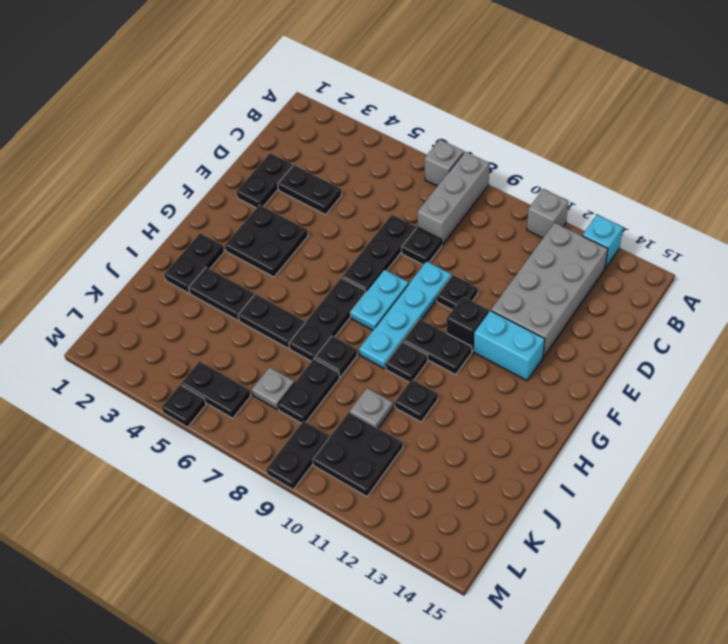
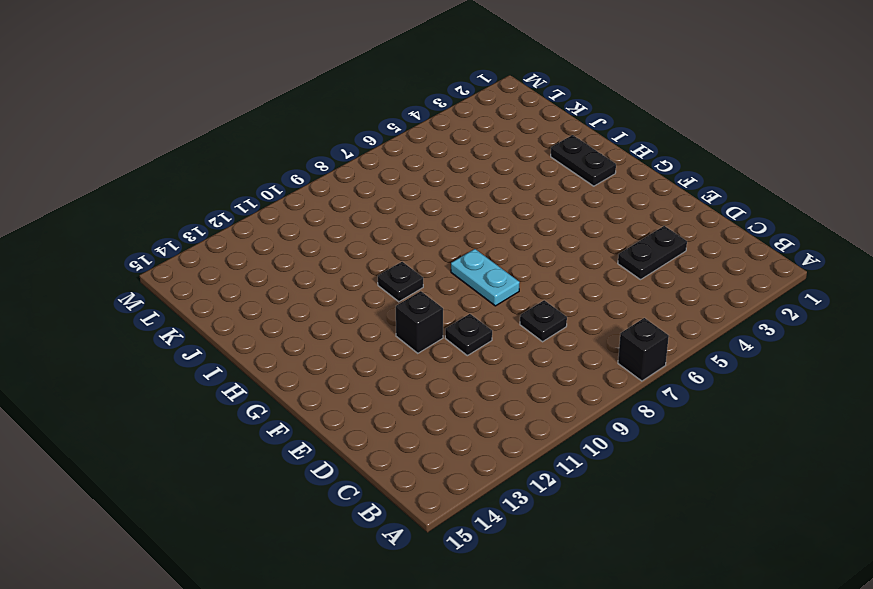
black brick A7 level 1 -> grey brick A7 level 1
none -> grey brick A8:C8 level 1
none -> grey brick A11 level 1
none -> cyan brick A13 level 1
none -> grey brick B12:E13 level 1

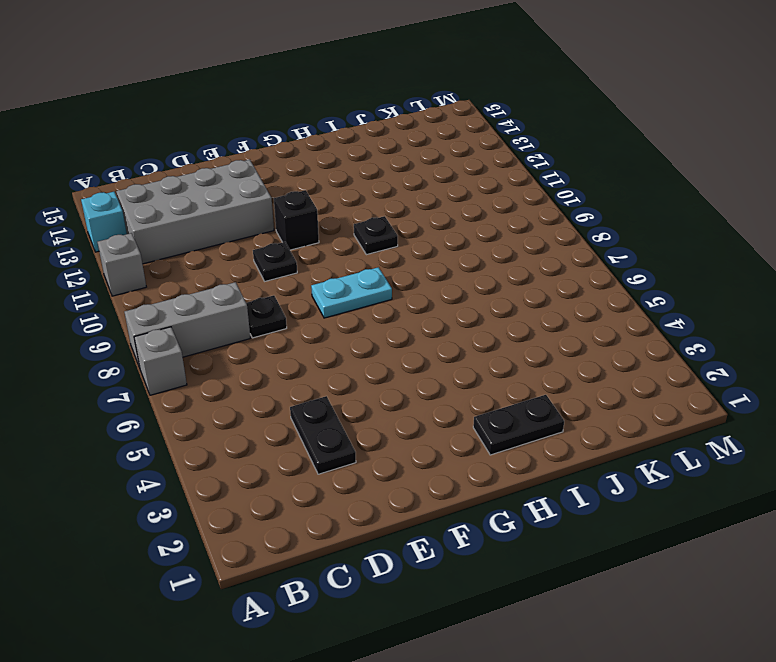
none -> black plate D2:E2 level 1
none -> black plate D7:F7 level 1
none -> cyan plate E9:H9 level 1
none -> black plate F3:G4 level 1

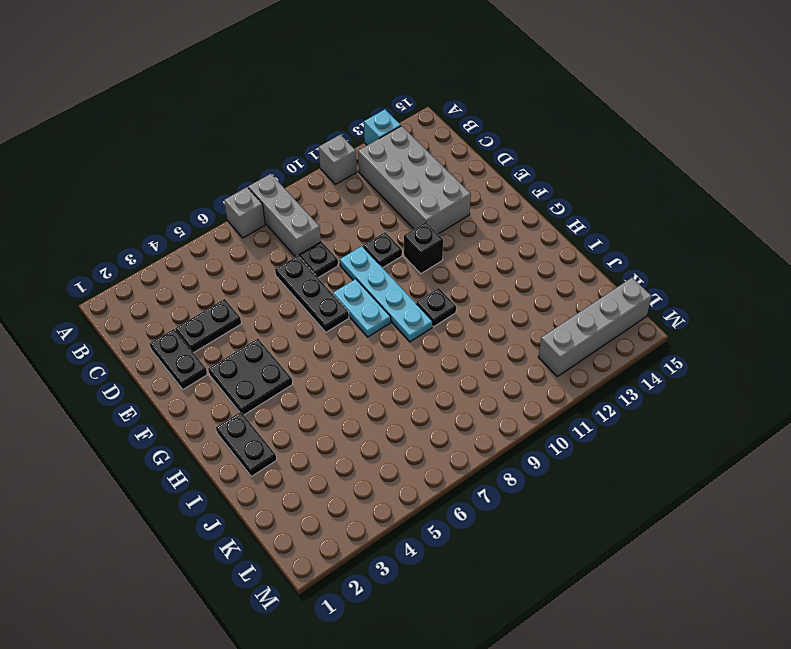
grey brick L12:L15 level 1 -> none
none -> cyan brick F12:F13 level 1
none -> black plate G7:I7 level 1
none -> black plate G10:G11 level 1
none -> black plate I3:I4 level 1

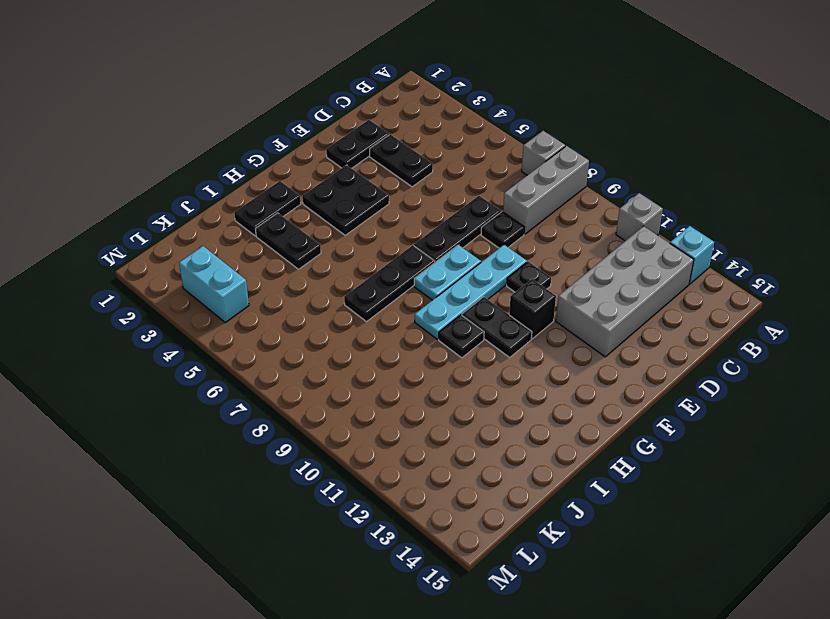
cyan brick L3:L4 level 1 -> cyan brick F12:F13 level 1
none -> black plate I5:I6 level 1
none -> black plate I8 level 1
none -> black plate I11 level 1
none -> black plate J8:K8 level 1

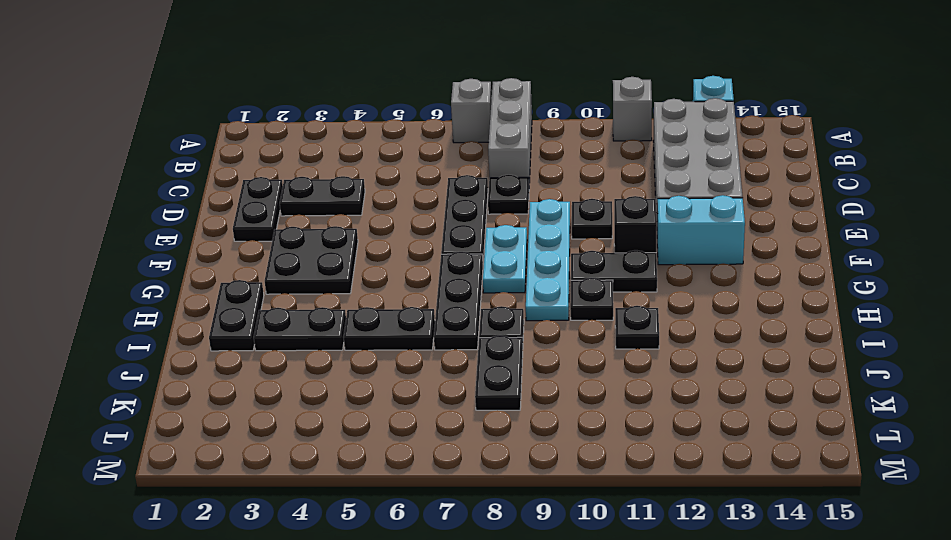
none -> grey plate J10 level 1
none -> grey plate K7 level 1
none -> black plate K10:L11 level 1
none -> black plate L5:L6 level 1

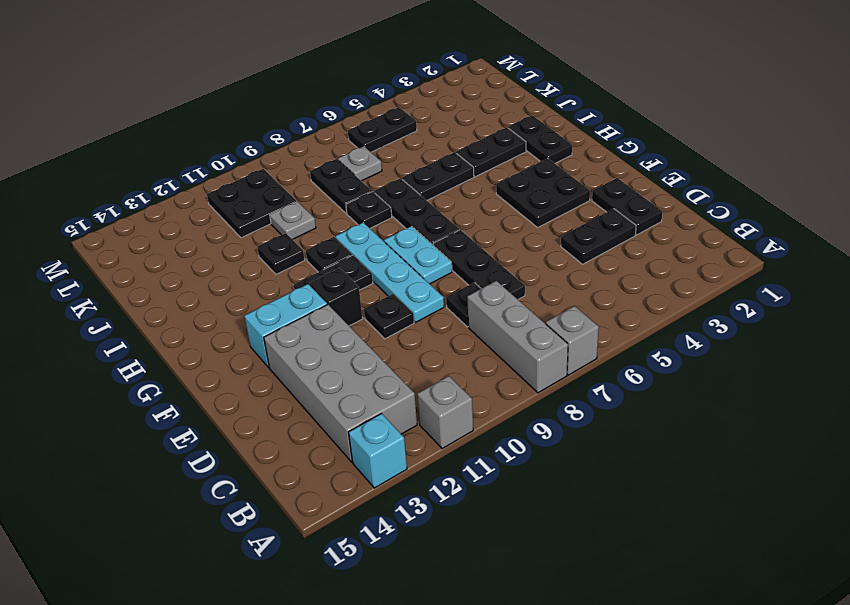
none -> black plate L9:M9 level 1
none -> black plate M5 level 1

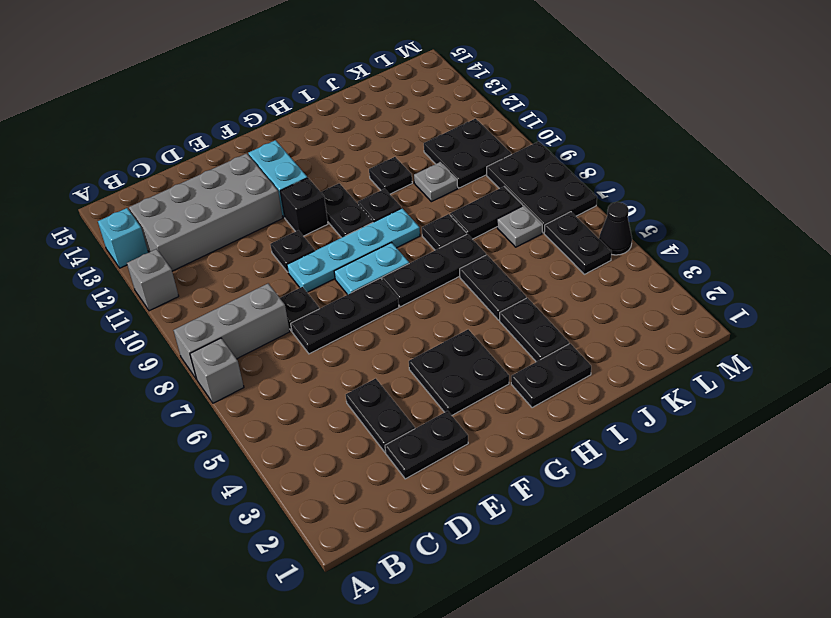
black plate L7:M9 level 1 -> black plate L9:M9 level 1
black cone M5 level 1 -> black plate M5 level 1

